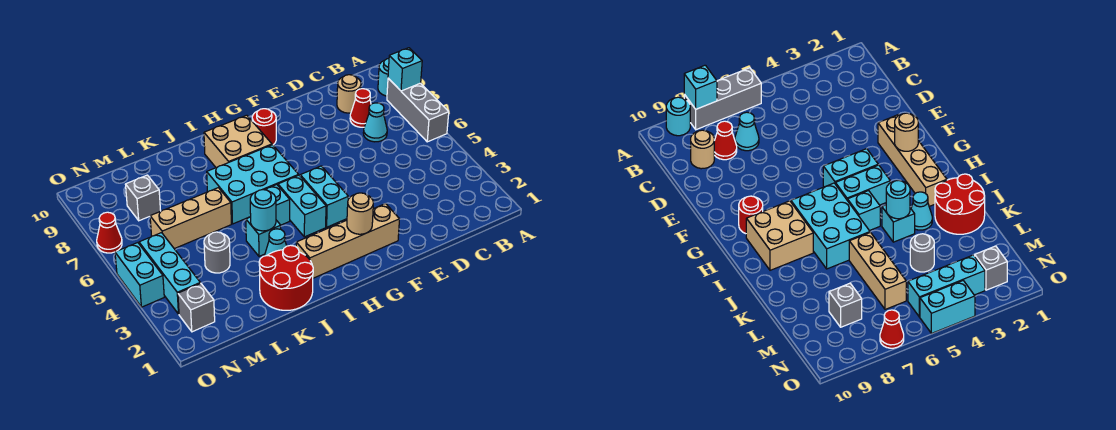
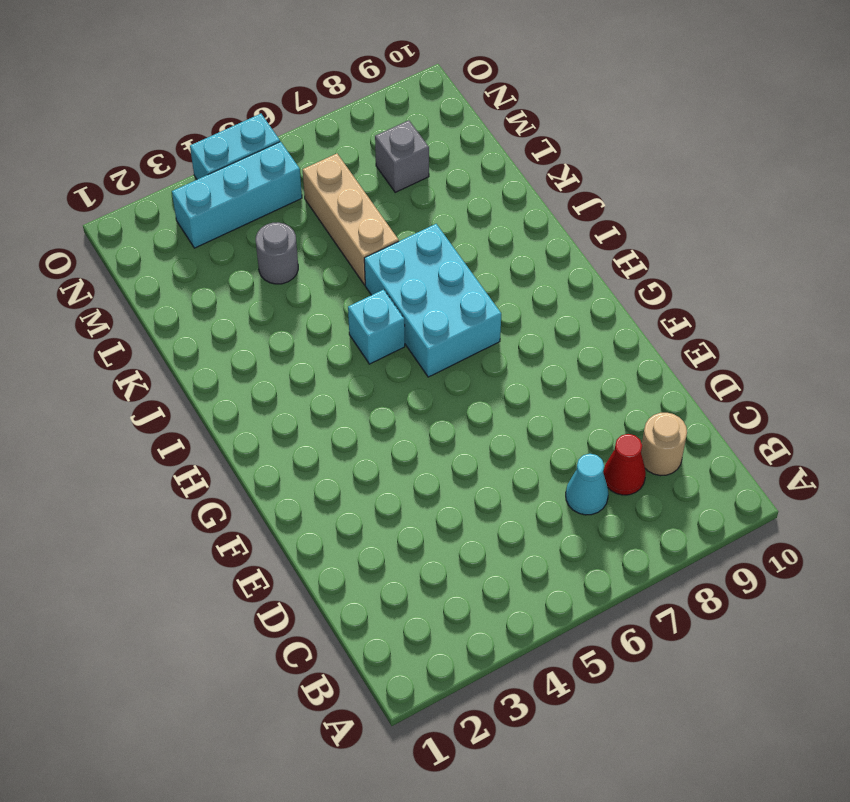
none -> grey brick A6:A8 level 1
none -> cyan round brick A9 level 1
none -> tan brick F2:I2 level 1

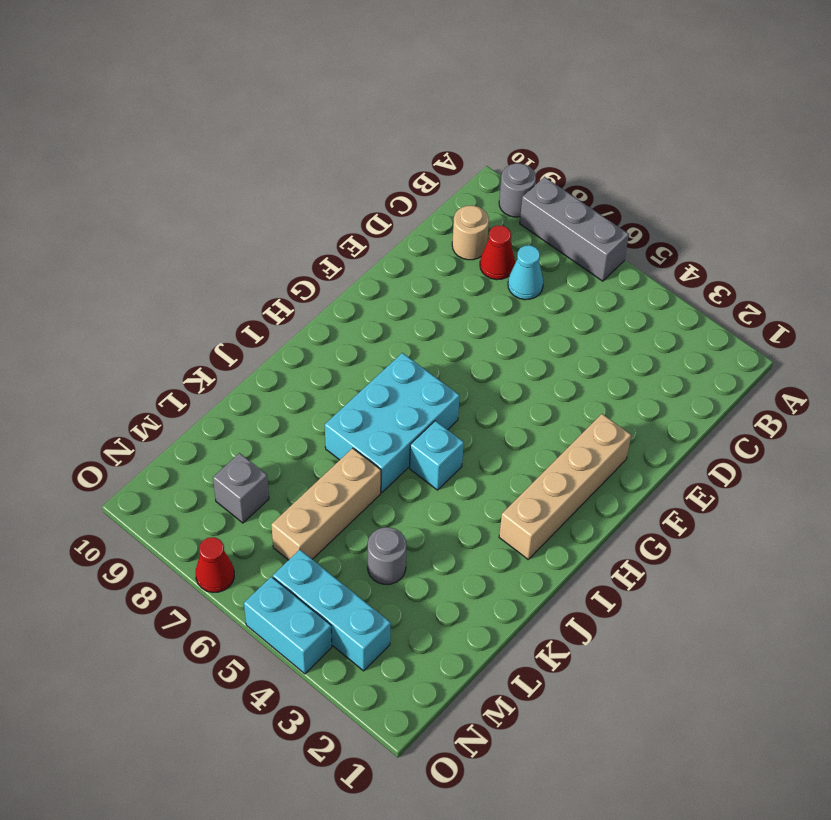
grey round brick A9 level 1 -> cyan round brick A9 level 1
none -> cyan brick G4:G5 level 1
none -> red round brick G9 level 1
none -> cyan brick H4:H5 level 1

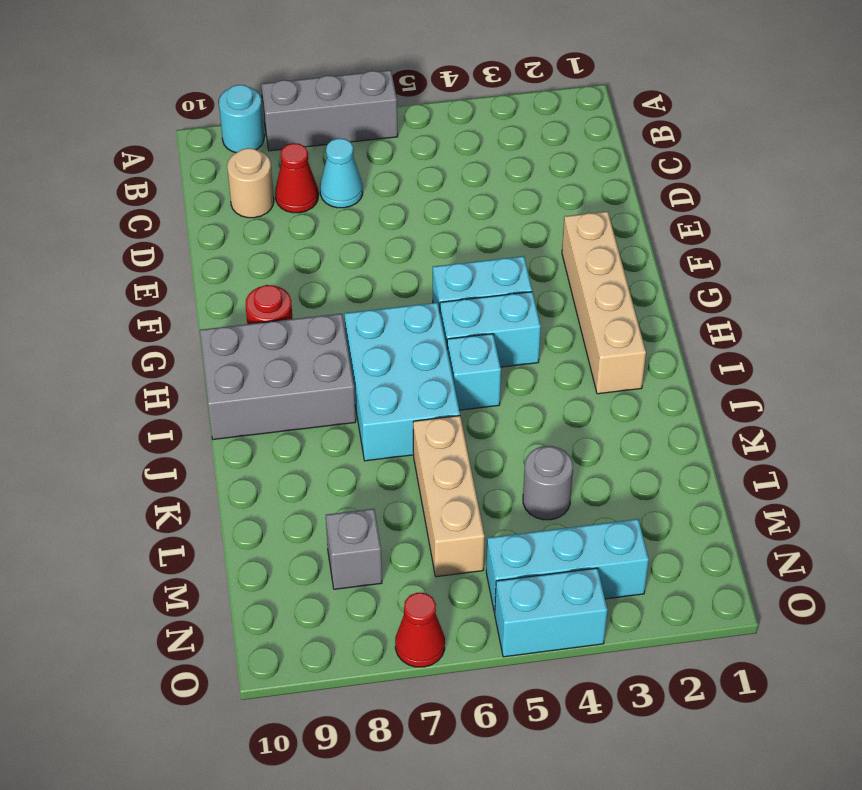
grey brick H8:I10 level 1 -> tan brick H8:I9 level 1
none -> red round brick J1:K2 level 1
none -> cyan cone J3 level 1
none -> cyan brick J4 level 1

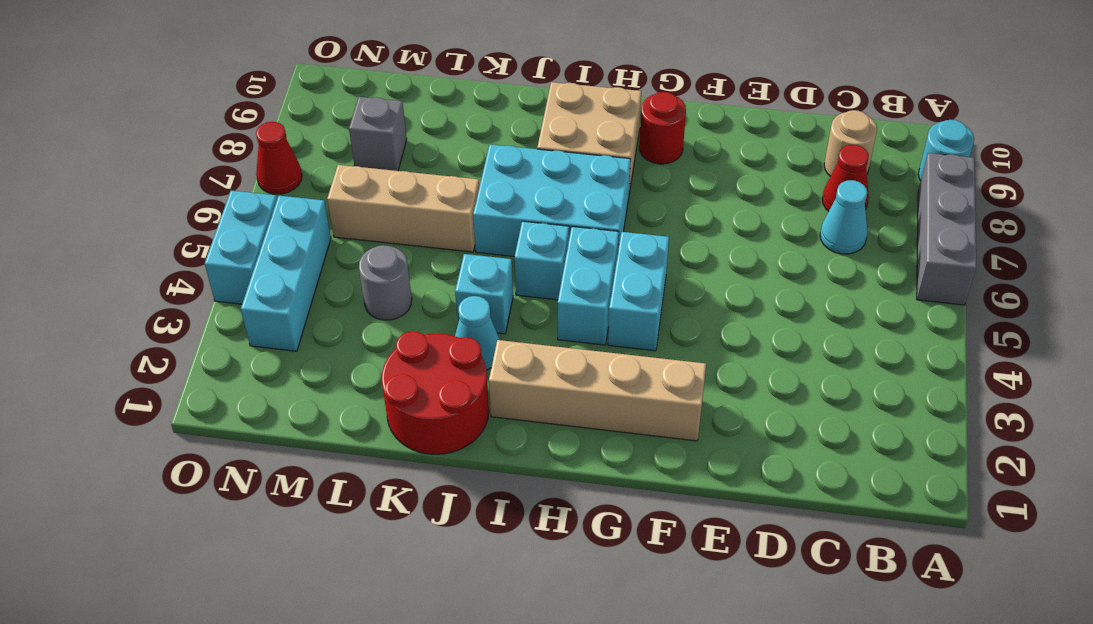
none -> grey brick N2 level 1
none -> cyan brick A8 level 2
none -> tan round brick G2 level 2

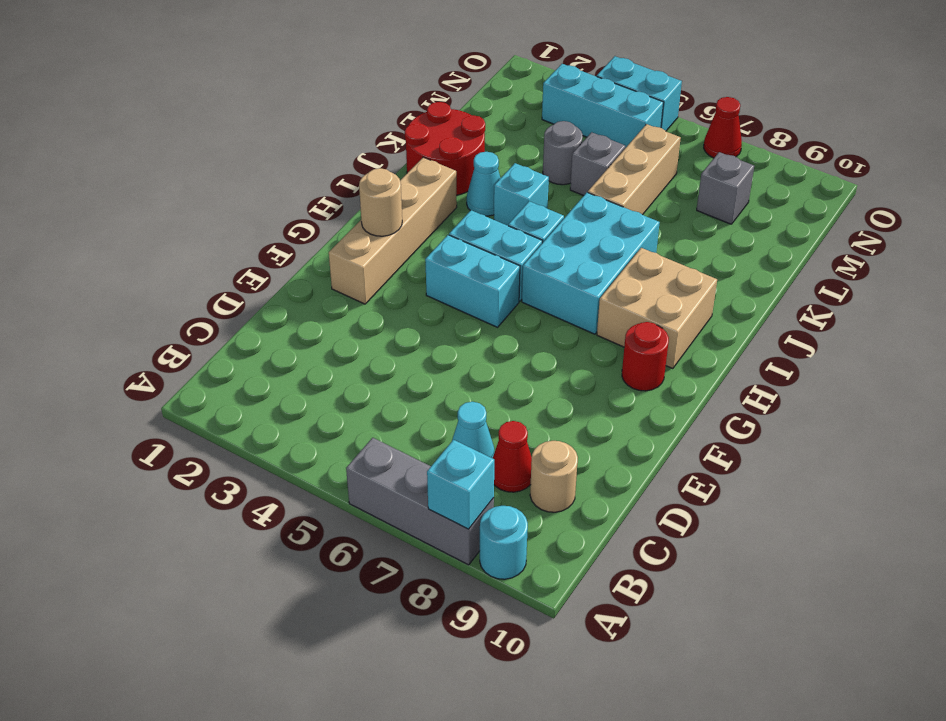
grey brick L5 level 1 -> grey brick N2 level 1
none -> cyan round brick J4 level 2

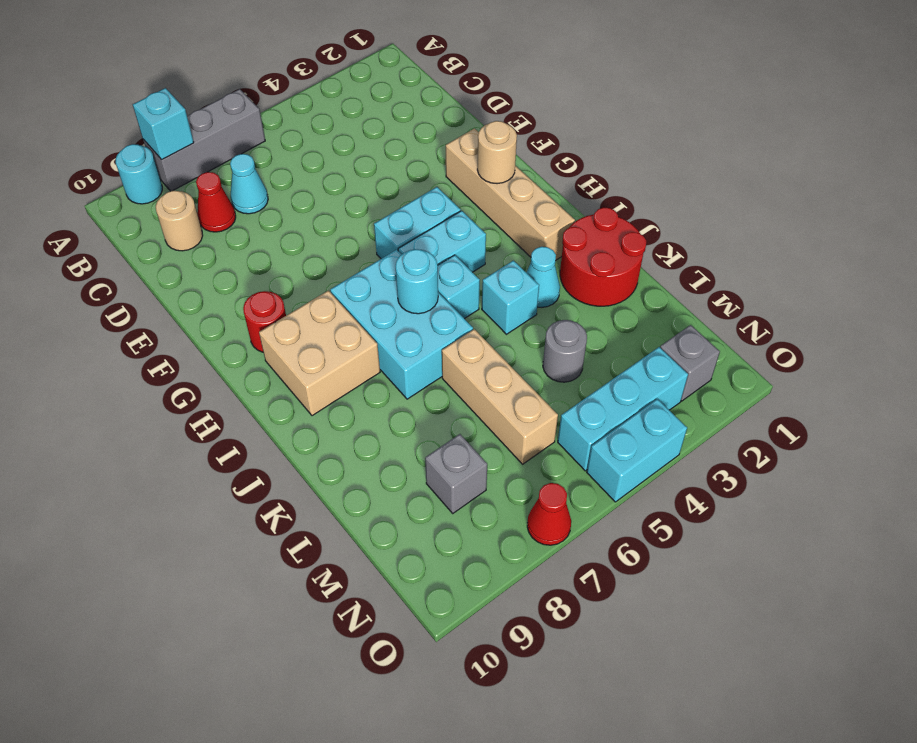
cyan round brick I6 level 2 -> cyan round brick J4 level 2

